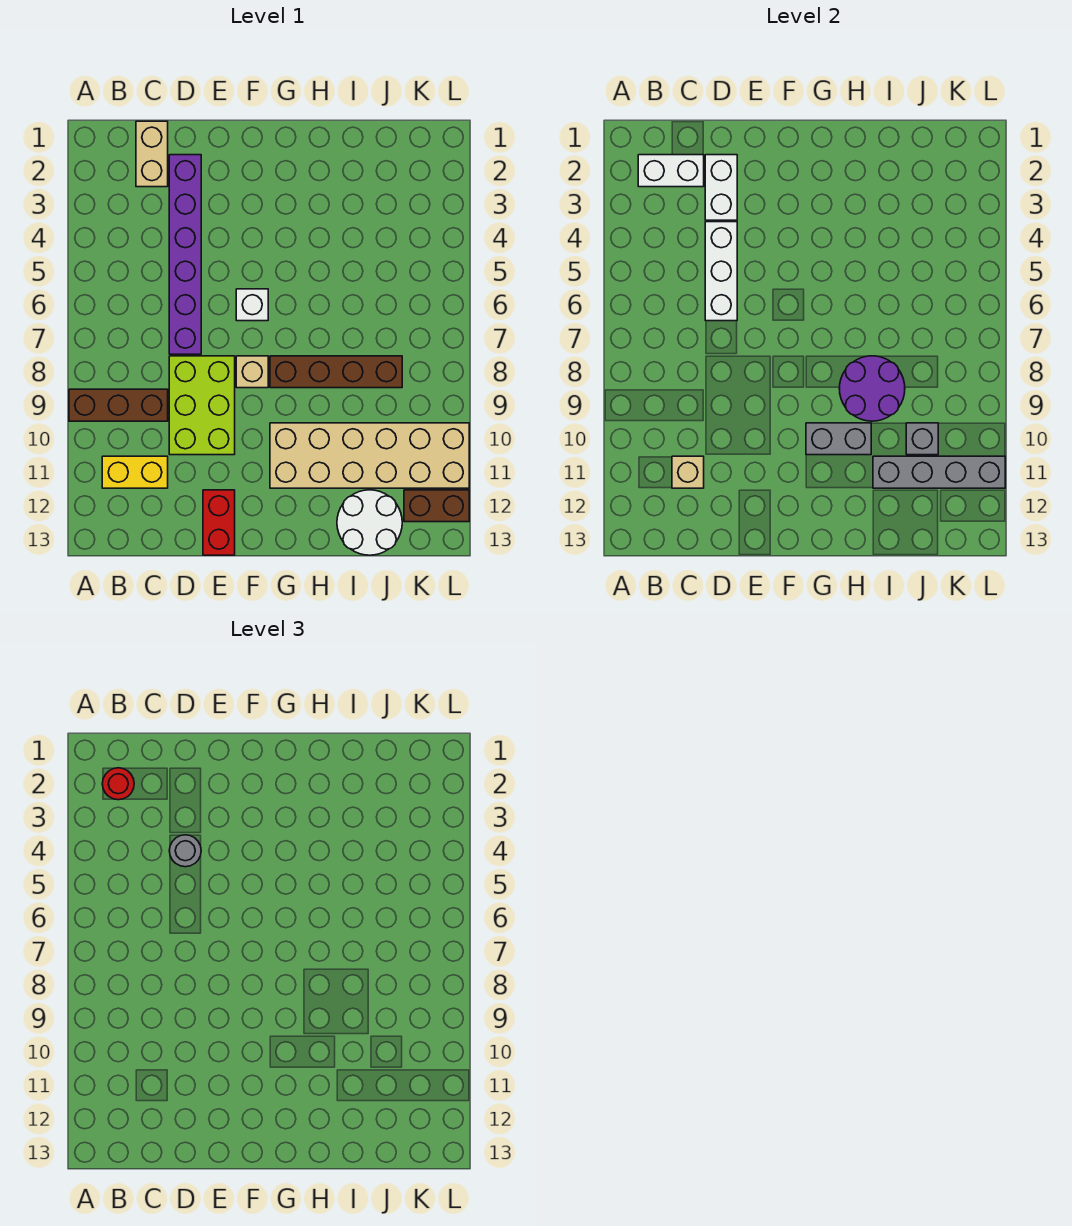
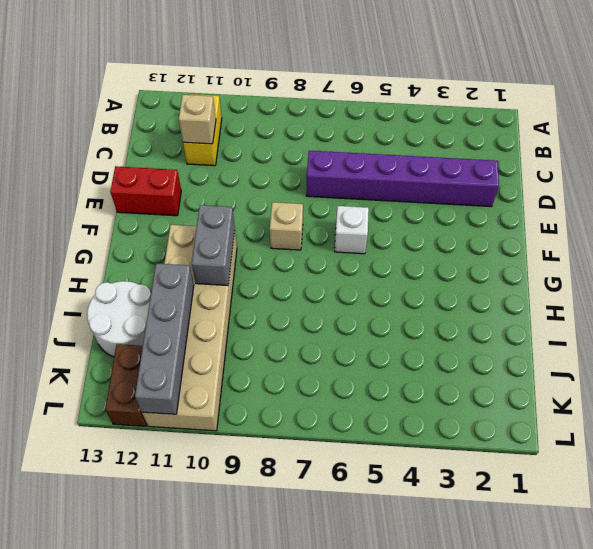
none -> brown brick A9:C9 level 1
none -> tan brick C1:C2 level 1
none -> lime brick D8:E10 level 1

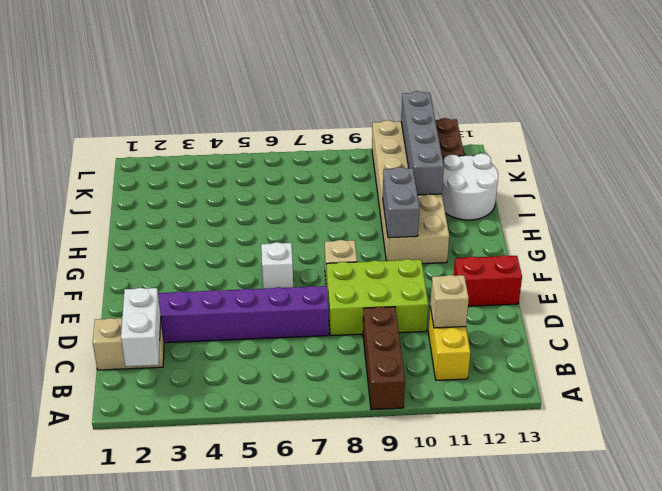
none -> brown brick G8:J8 level 1
none -> white brick D2:D3 level 2
none -> white brick D4:D6 level 2

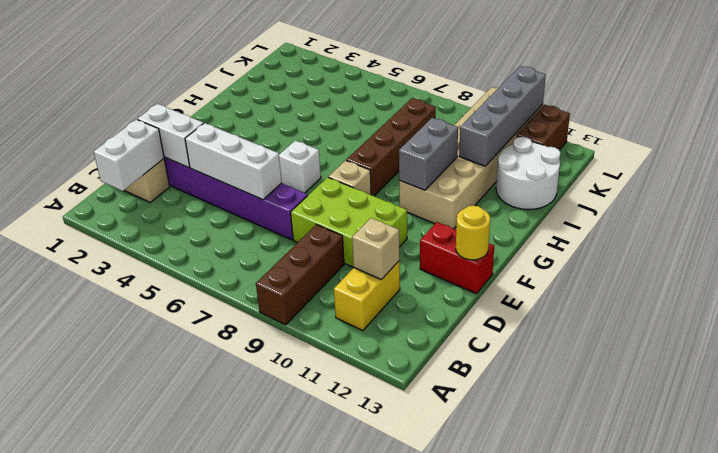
yellow round brick E13 level 2 -> none
none -> purple round brick H8:I9 level 2
none -> grey brick J10 level 2
none -> red round brick B2 level 3

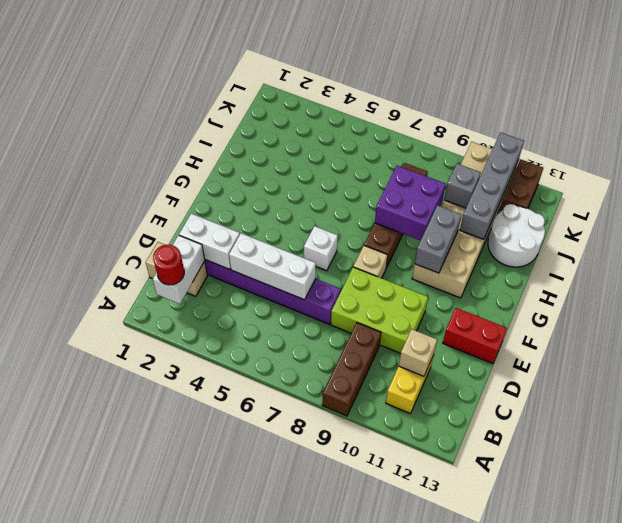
purple brick H8:I9 level 2 -> purple round brick H8:I9 level 2
none -> grey round brick D4 level 3

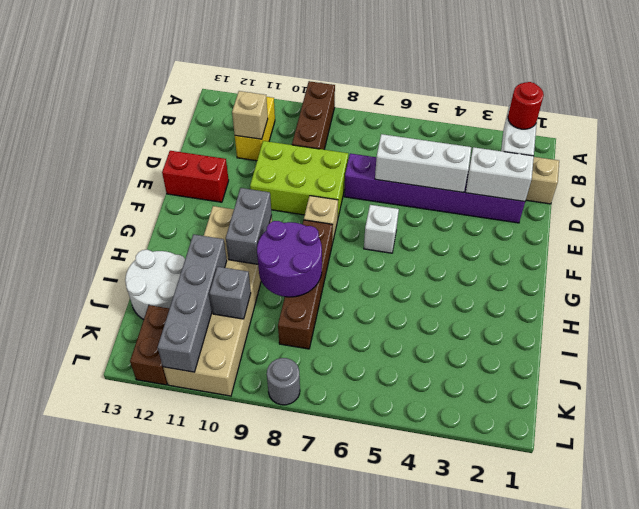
grey round brick L8 level 1 -> grey round brick D4 level 3

